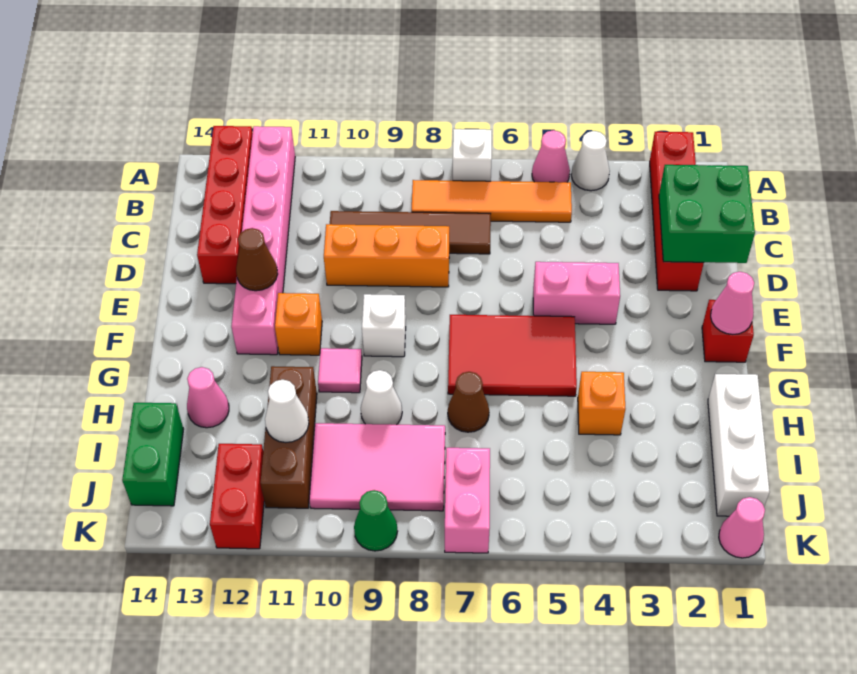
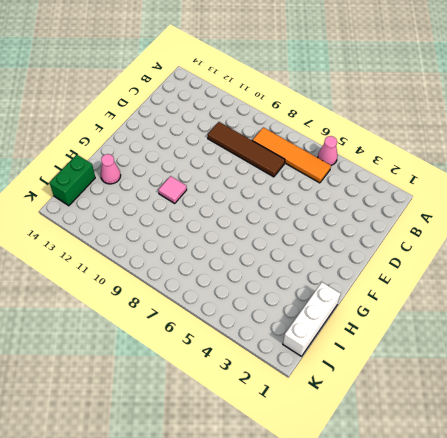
none -> red brick A2:D2 level 1
none -> white cone A4 level 1
none -> white brick A7 level 1
none -> pink brick A12:F12 level 1

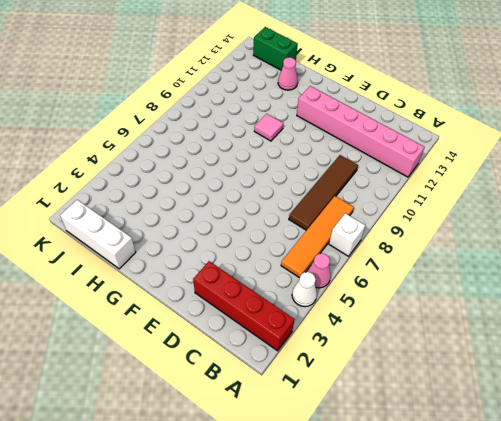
none -> red brick A13:D13 level 1
none -> orange brick D8:D10 level 1
none -> pink brick E4:E5 level 1
none -> red brick F1 level 1

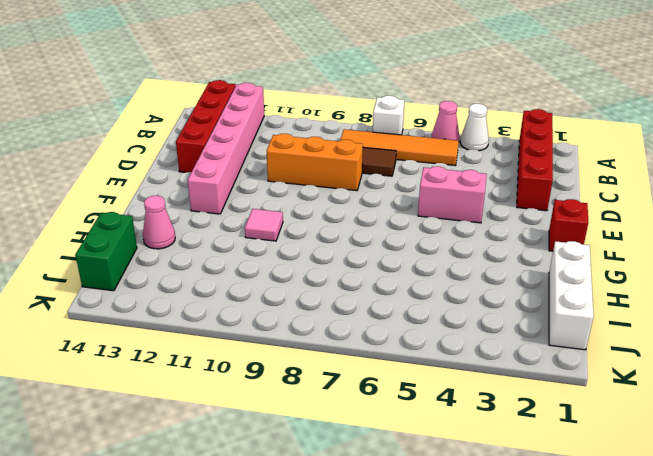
none -> red tile F5:G7 level 1
none -> white brick F9 level 1
none -> orange brick F11 level 1
none -> orange brick H4 level 1

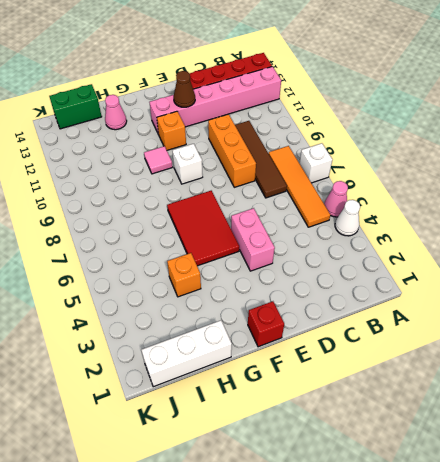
none -> red brick A2:D2 level 1
none -> brown cone H7 level 1
none -> white cone H9 level 1
none -> brown brick H11:J11 level 1

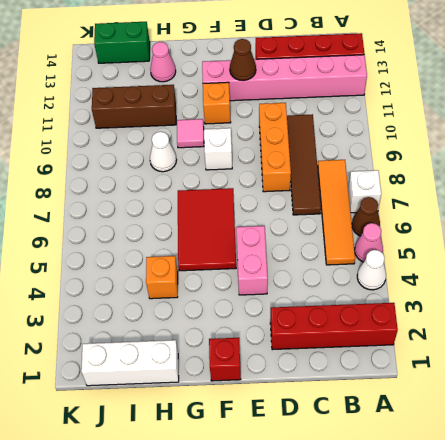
brown cone A6 level 1 -> brown cone H7 level 1
none -> pink tile I8:J10 level 1
none -> pink brick J7:K7 level 1
none -> red brick J12:K12 level 1
none -> pink cone K1 level 1

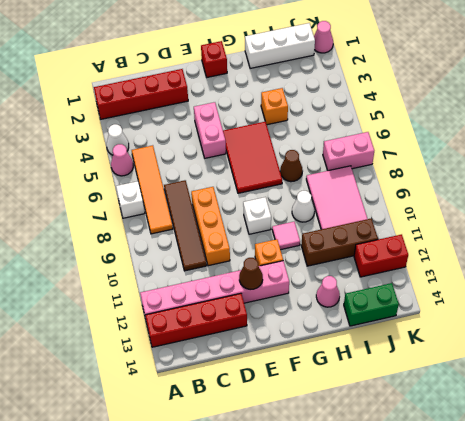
none -> green cone K9 level 1
none -> green brick C1:D2 level 2
none -> pink cone F1 level 2
none -> white cone I11 level 2

